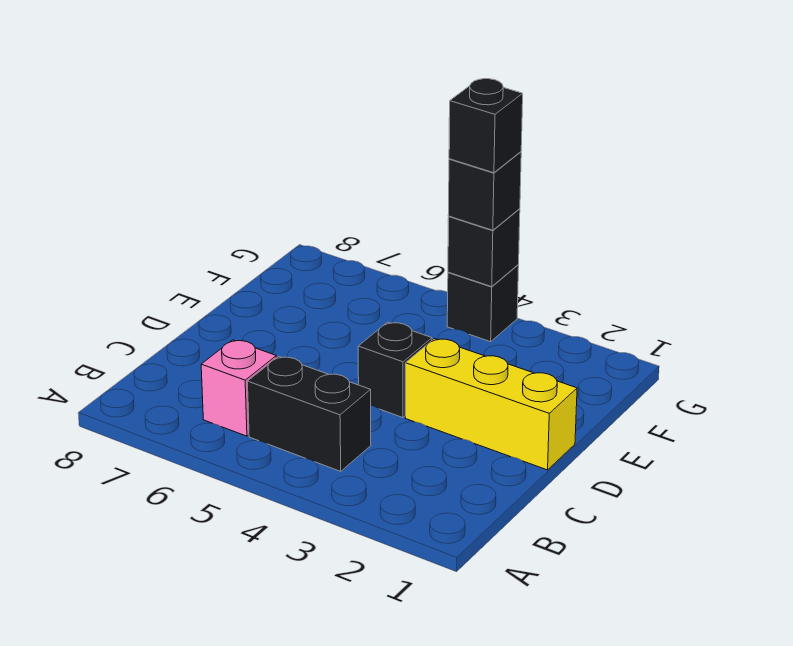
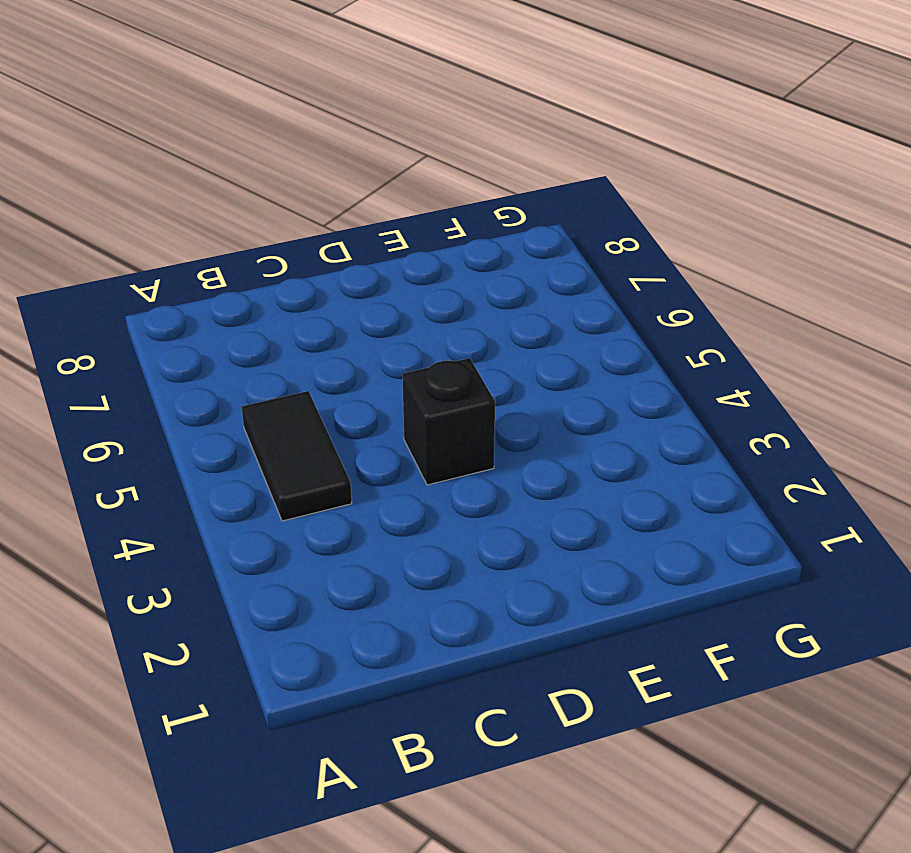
black tile B4:B5 level 1 -> black brick B4:B5 level 1
none -> pink brick B6 level 1
none -> yellow brick D1:D3 level 1

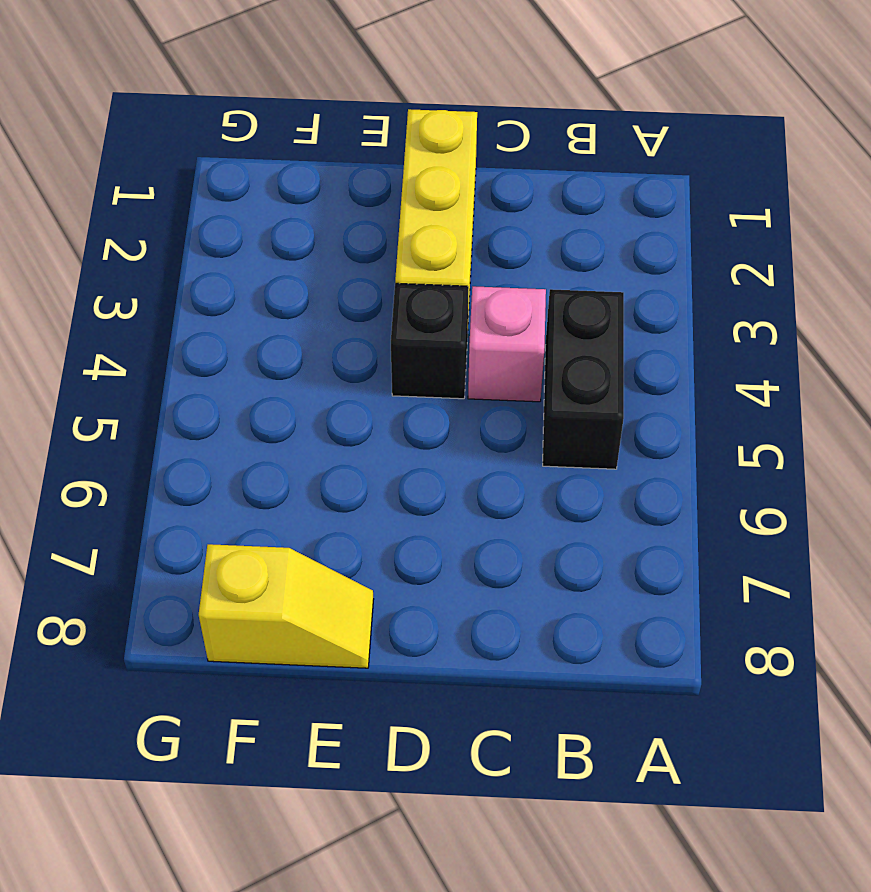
pink brick C4 level 1 -> pink brick B6 level 1
yellow slope E8:F8 level 1 top F -> none
none -> black brick G4 level 1
none -> black brick G4 level 2

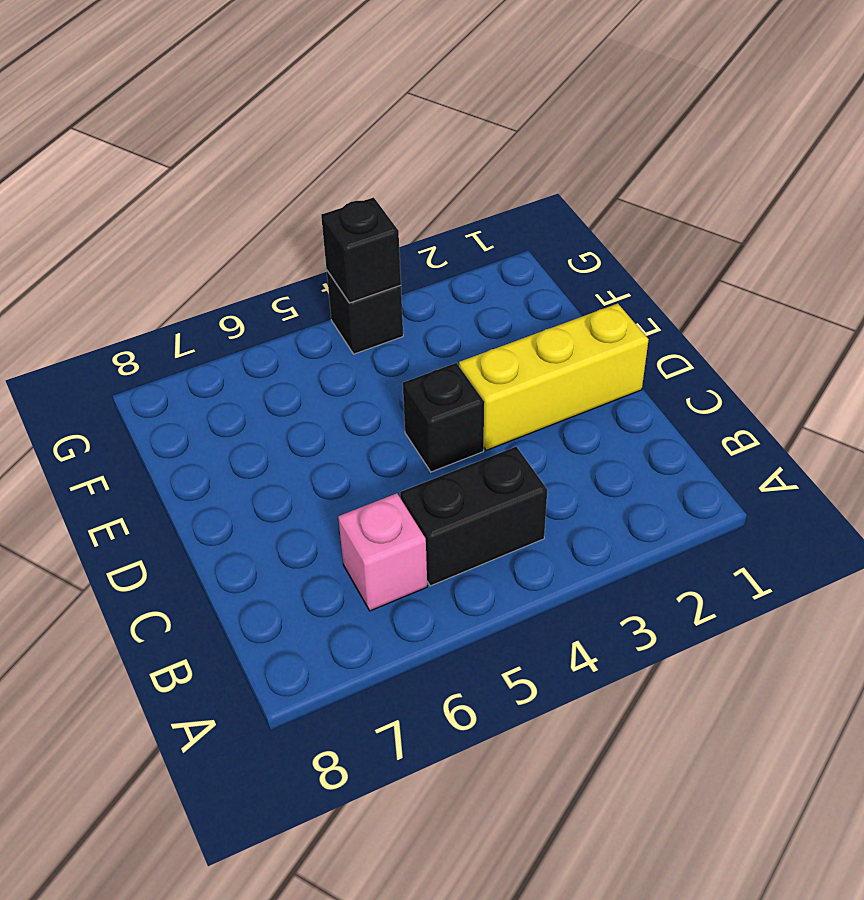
none -> black brick G4 level 3
none -> black brick G4 level 4

